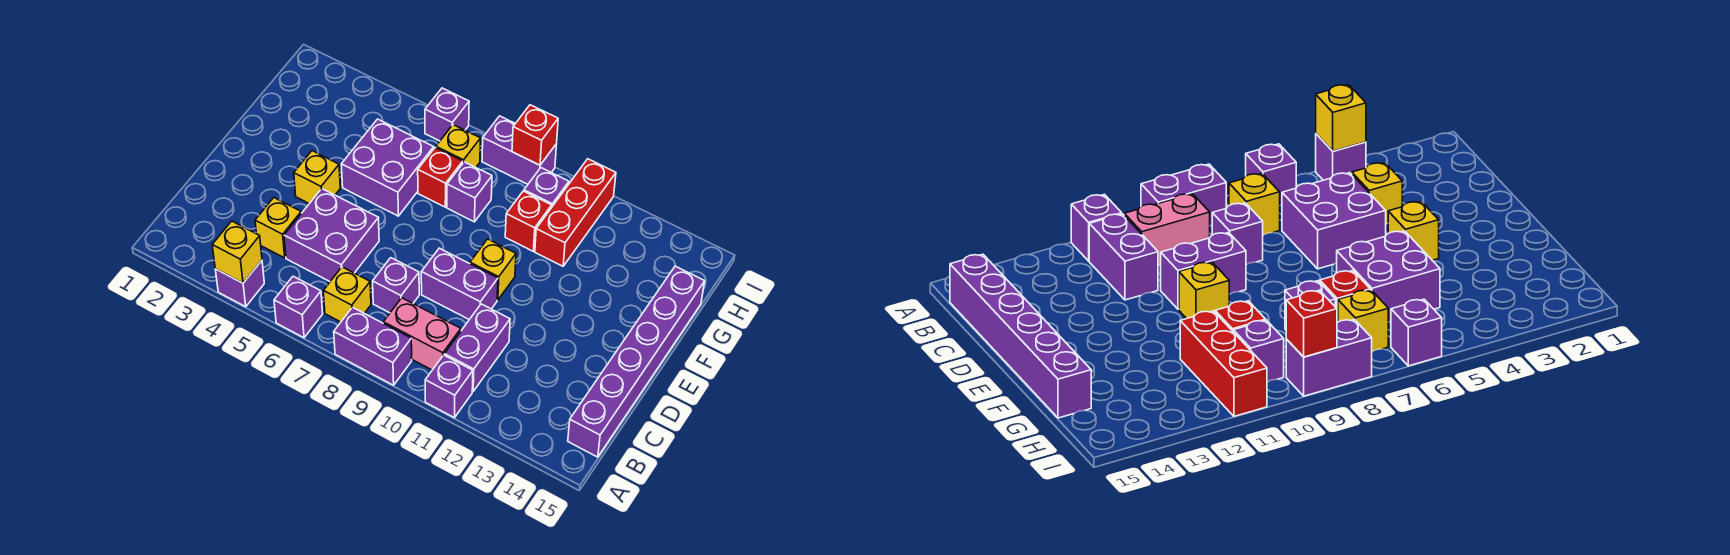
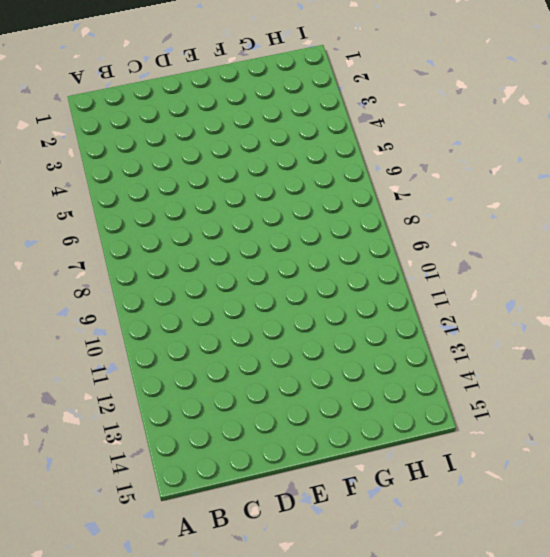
none -> purple brick A4 level 1
none -> purple brick A6 level 1
none -> purple brick A8:A9 level 1

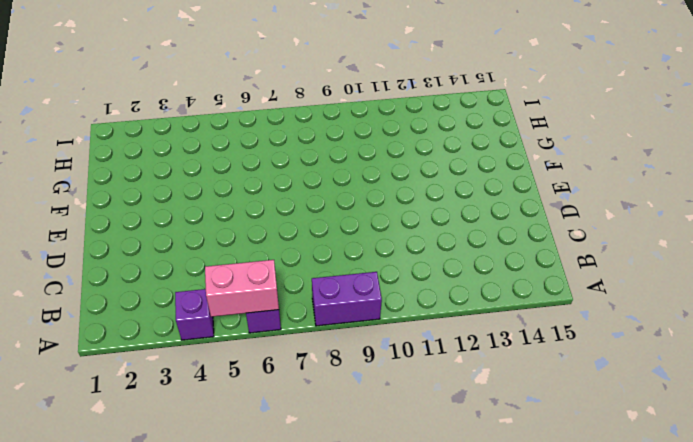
pink brick A5:A6 level 2 -> pink brick B9:B10 level 1
none -> purple brick A11 level 1
none -> yellow brick B7 level 1
none -> purple brick B11:C11 level 1

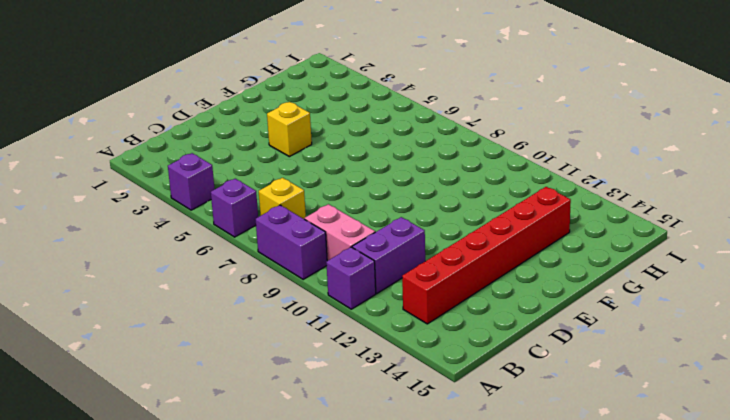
red brick B13:G13 level 1 -> none
none -> purple brick B15:G15 level 1
none -> yellow brick C4 level 1
none -> purple brick C5:D6 level 1

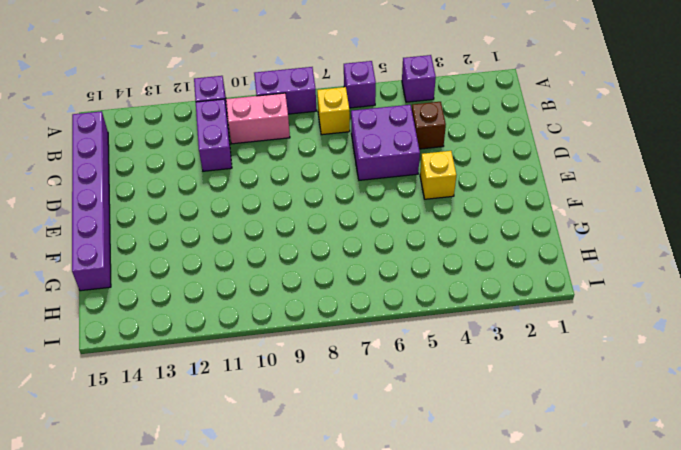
brown brick C4 level 1 -> yellow brick C4 level 1
none -> purple brick C8 level 1
none -> purple brick D9:D10 level 1
none -> yellow brick E10 level 1

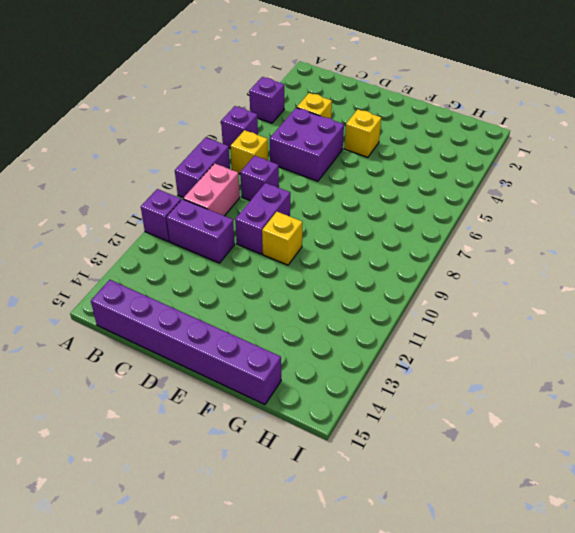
none -> purple brick F5:G6 level 1
none -> red brick G7 level 1
none -> purple brick G8 level 1

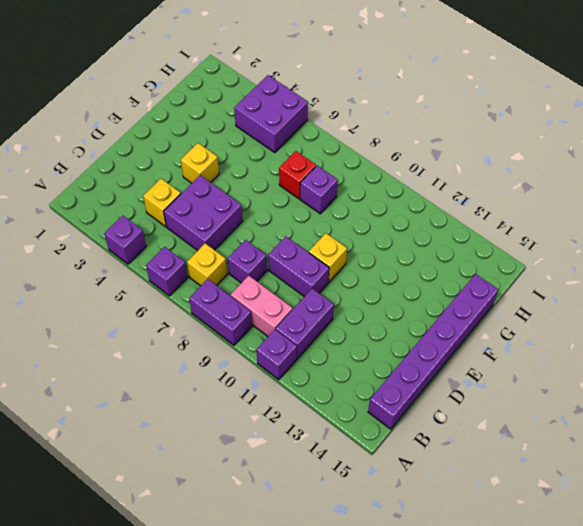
purple brick H4:I5 level 1 -> purple brick F5:G6 level 1
none -> red brick G10 level 1
none -> red brick G11:I11 level 1
none -> yellow brick H7 level 1

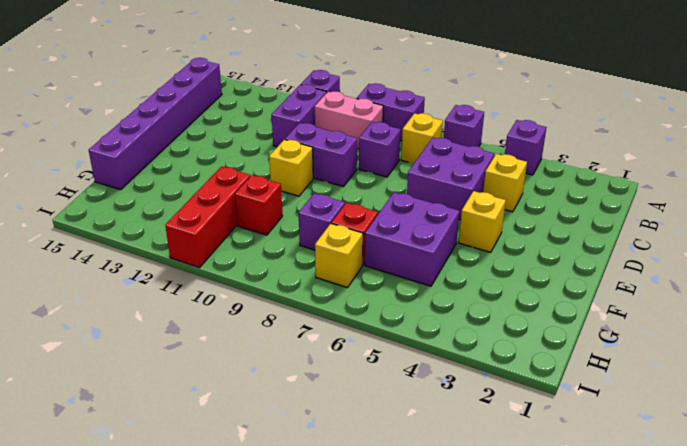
none -> purple brick H10 level 1
none -> purple brick I6 level 1
none -> purple brick I8:I9 level 1

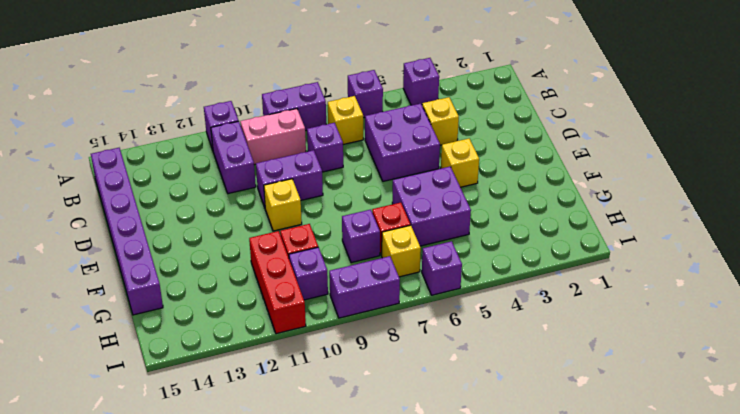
none -> yellow brick A4 level 2
none -> red brick I9 level 2

